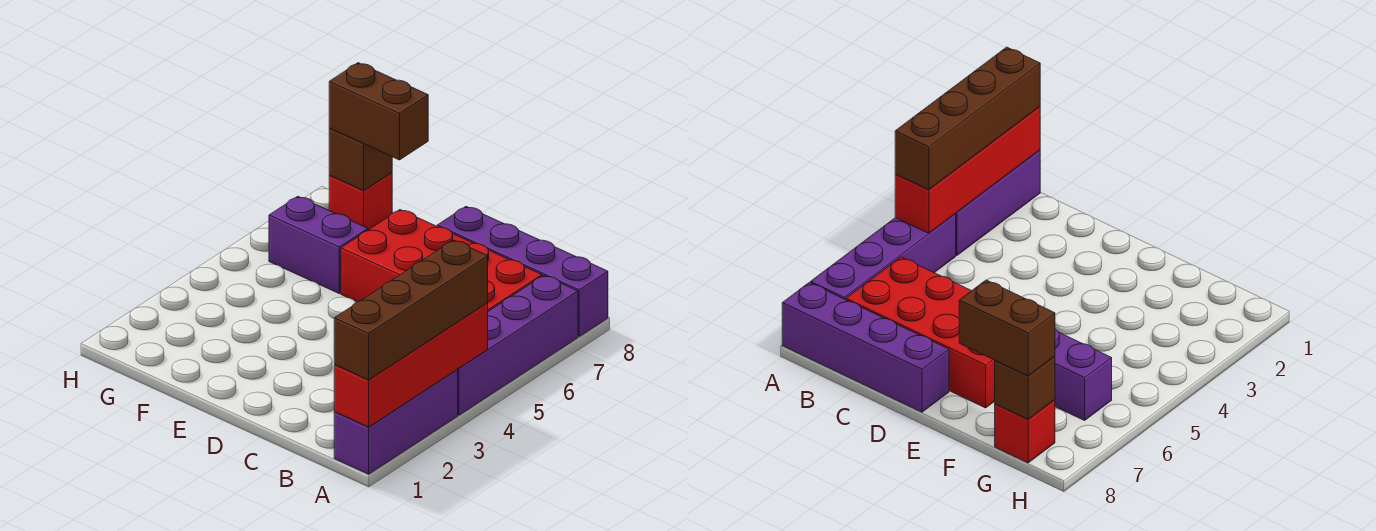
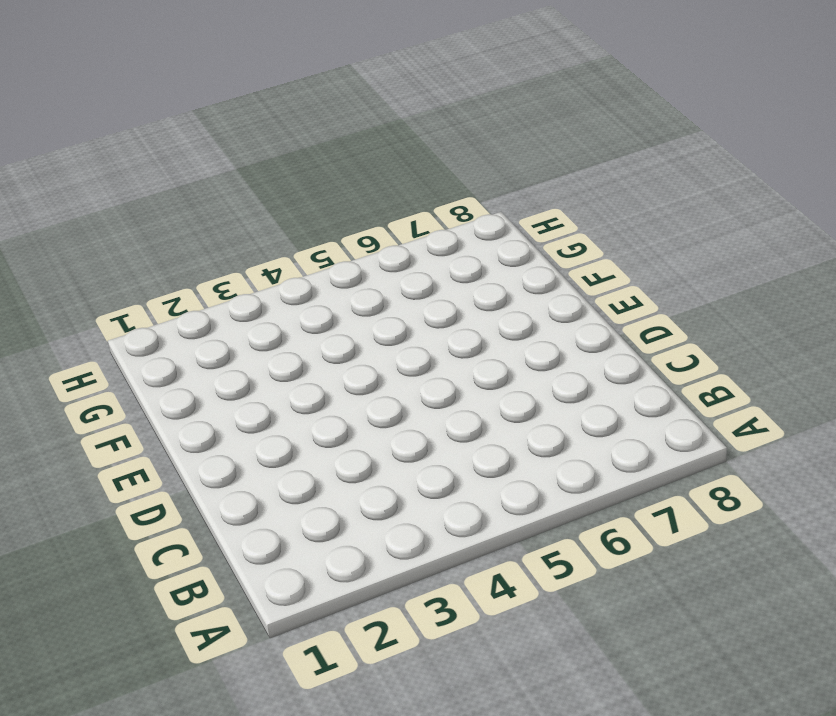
none -> purple brick A1:A3 level 1
none -> purple brick A4:A7 level 1

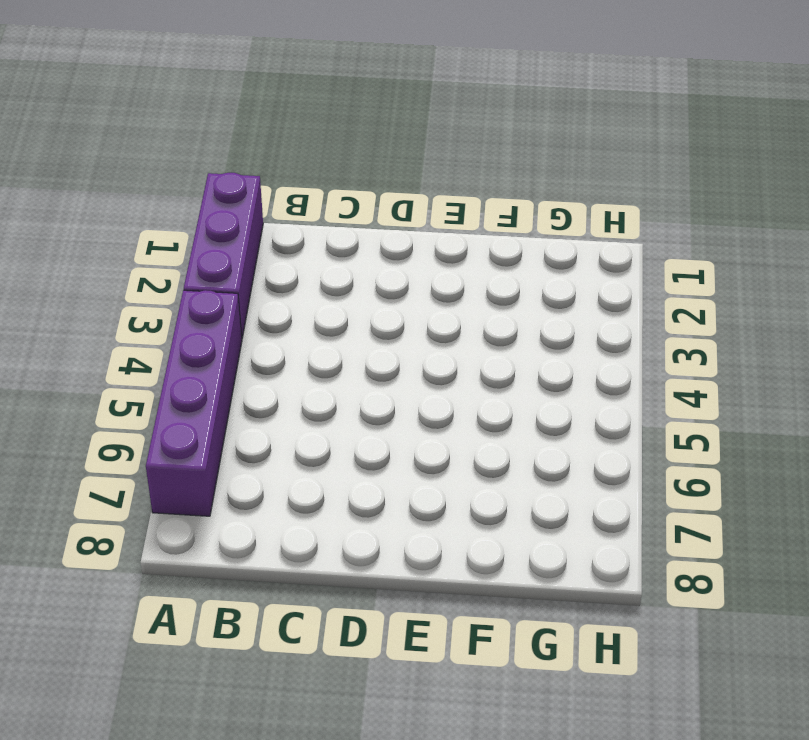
none -> purple brick A8:D8 level 1
none -> red brick B6:E7 level 1

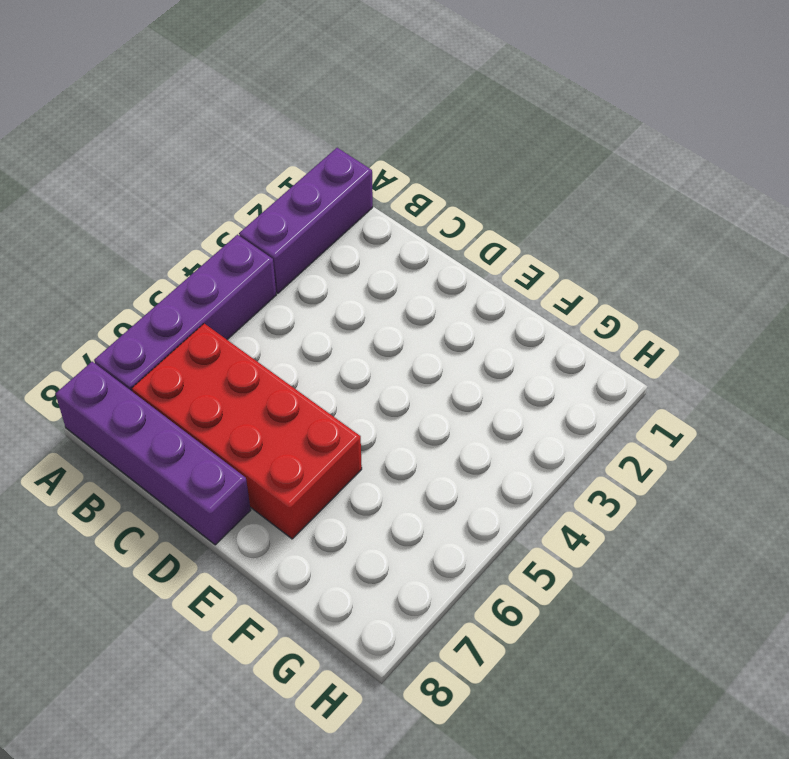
none -> purple brick F6:G6 level 1
none -> red brick G8 level 1

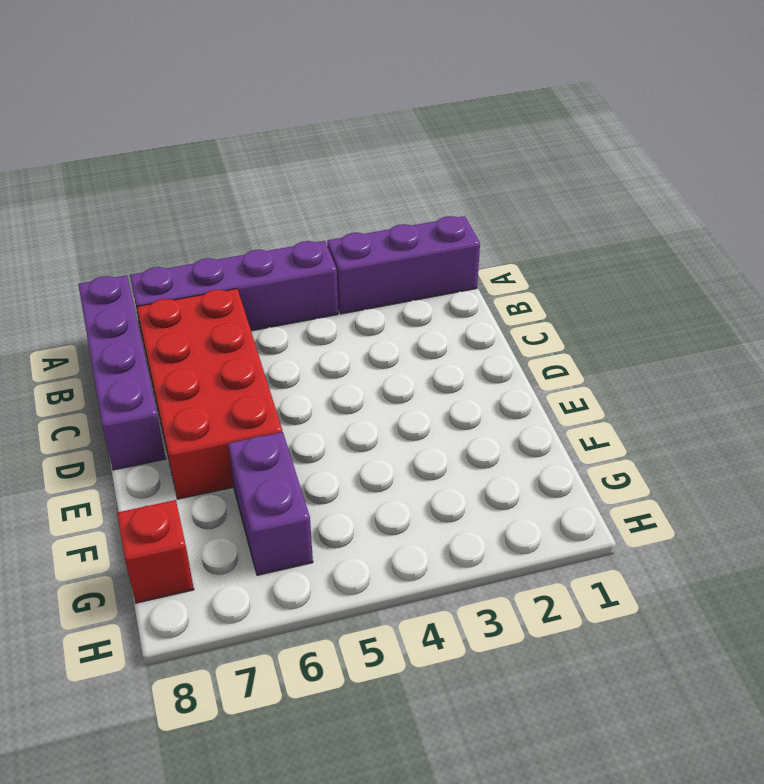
none -> red brick A1:A4 level 2
none -> brown brick G8 level 2

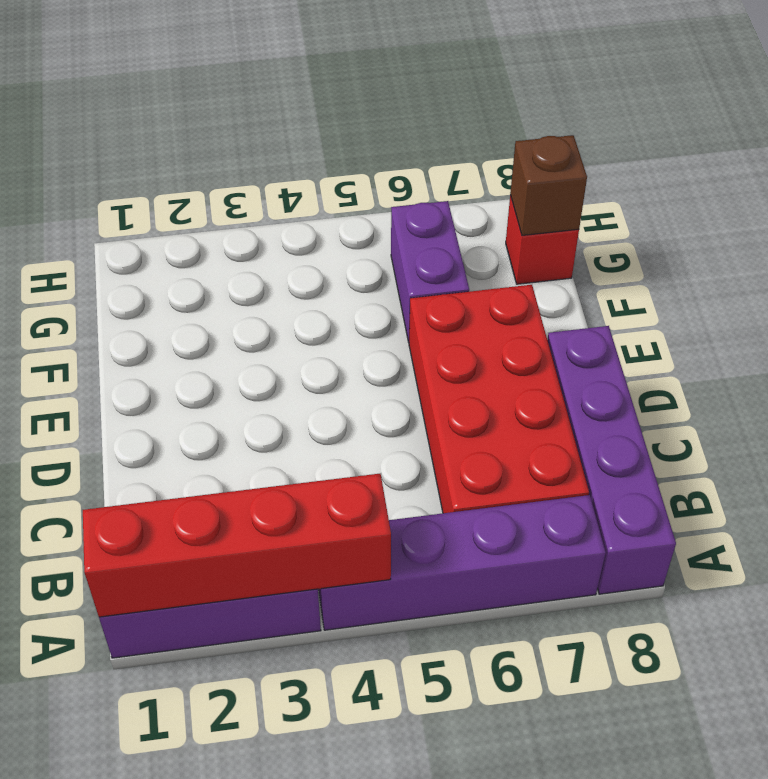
none -> brown brick A1:A4 level 3
none -> brown brick F8:G8 level 3

